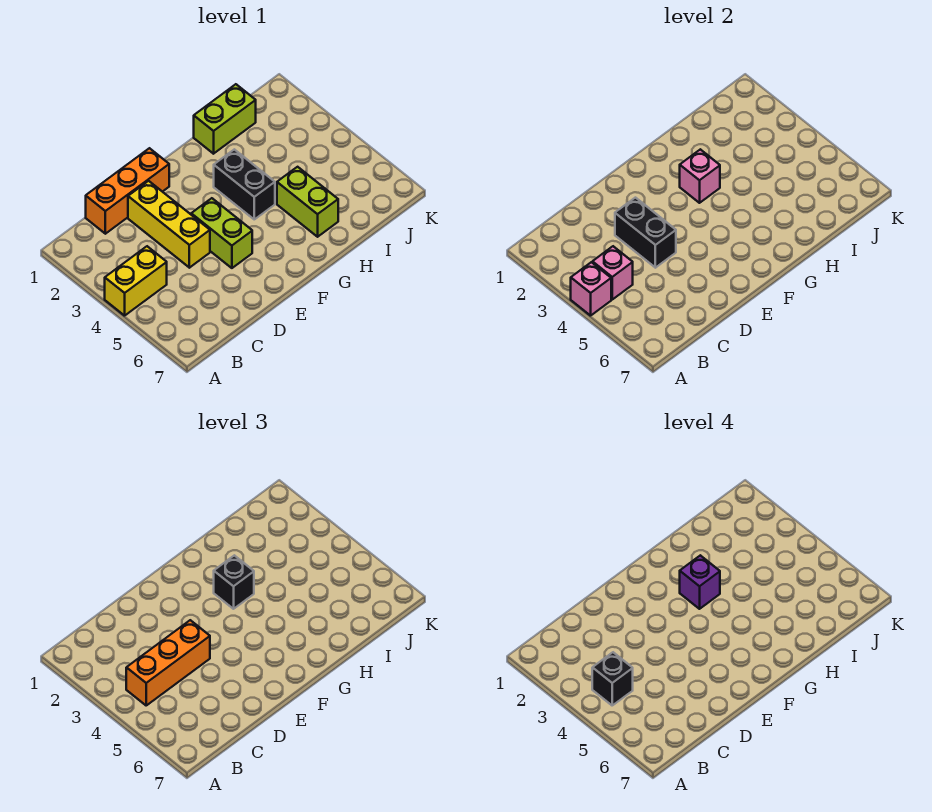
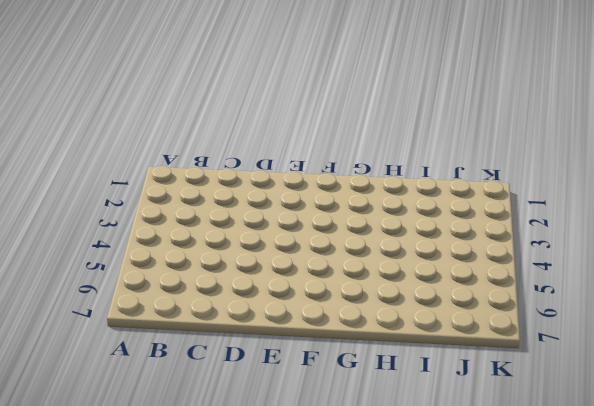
none -> yellow brick A4:B4 level 1
none -> orange brick C1:E1 level 1
none -> yellow brick D2:D4 level 1

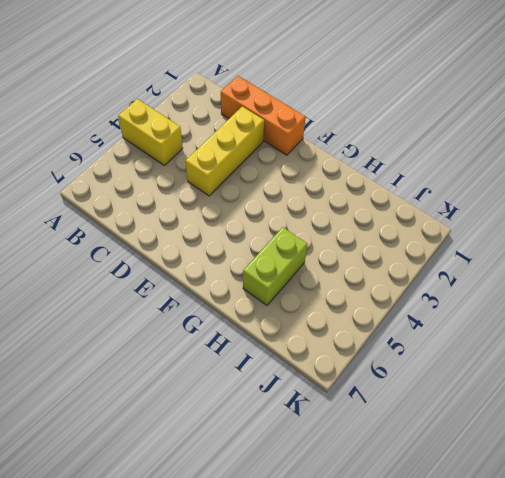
none -> lime brick E4:E5 level 1
none -> black brick G3:G4 level 1
none -> lime brick H1:I1 level 1

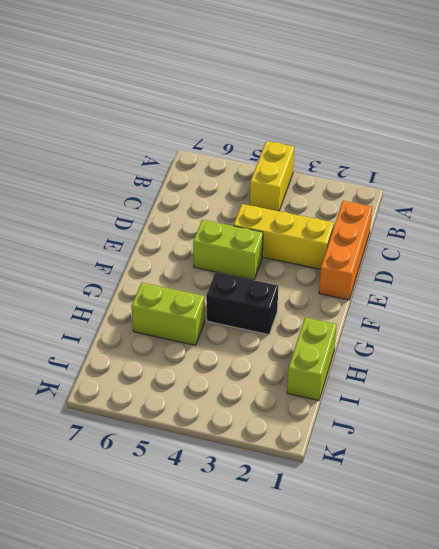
none -> pink brick A4 level 2
none -> pink brick B4 level 2
none -> black brick D3:D4 level 2

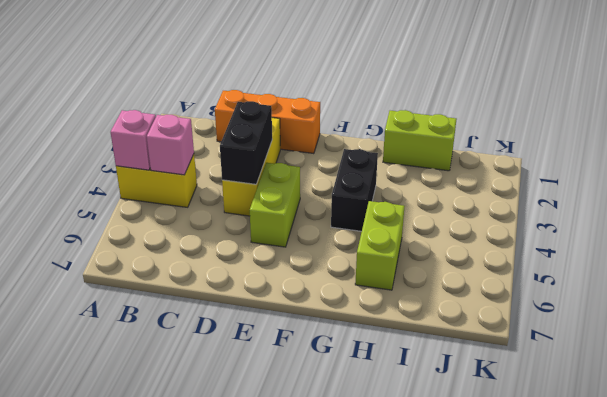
none -> pink brick G3 level 2
none -> orange brick B4:D4 level 3
none -> black brick G3 level 3

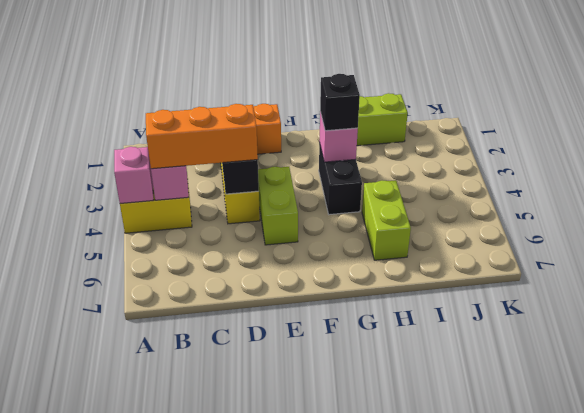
none -> black brick B4 level 4
none -> purple brick G3 level 4

